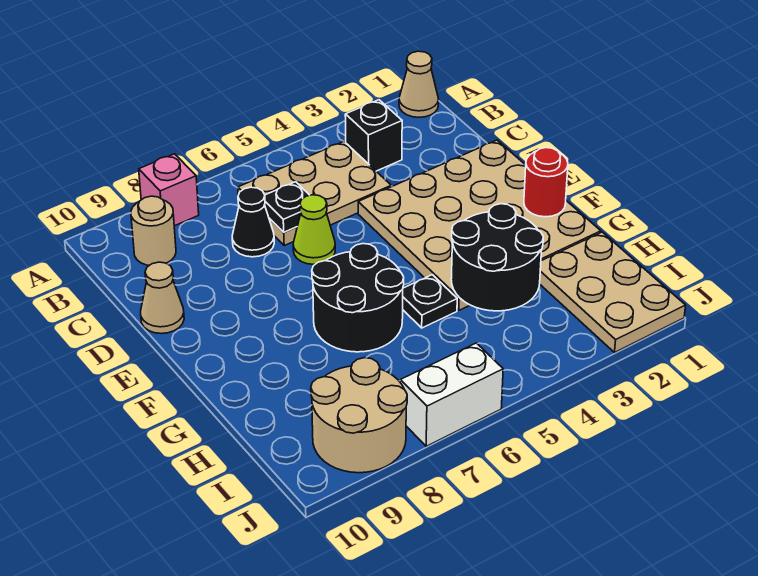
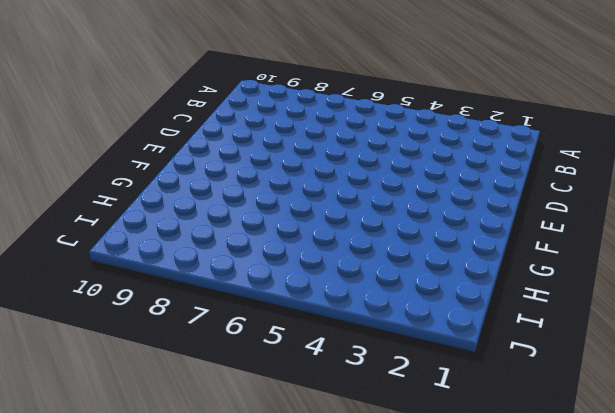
none -> tan cone A1 level 1
none -> pink brick A8 level 1
none -> black brick B3 level 1

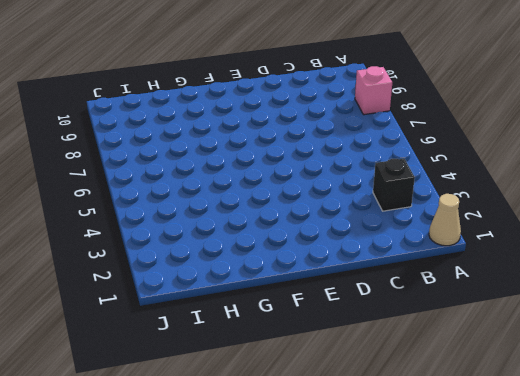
none -> tan plate B4:C6 level 1
none -> tan round brick B9 level 1
none -> black cone C7 level 1

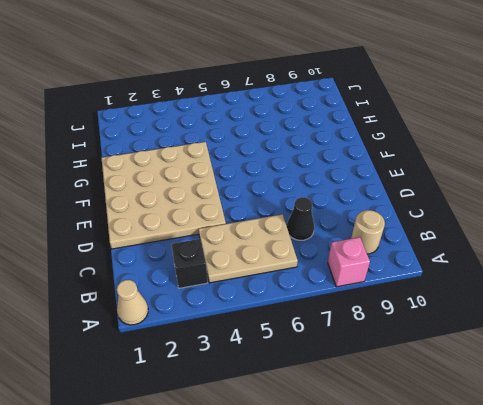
none -> lime cone D6 level 1
none -> tan cone D10 level 1
none -> black round brick F6:G7 level 1

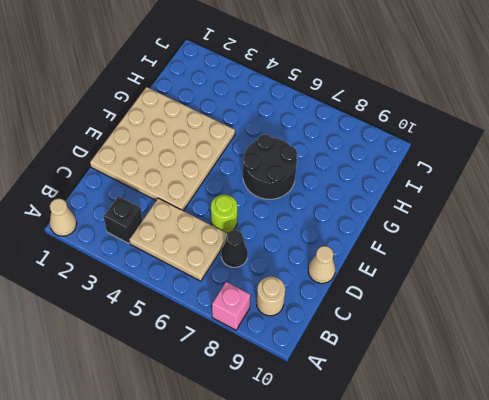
lime round brick D6 level 1 -> lime cone D6 level 1
none -> black plate G5 level 1
none -> tan plate H1:J2 level 1
none -> tan round brick I8:J9 level 1

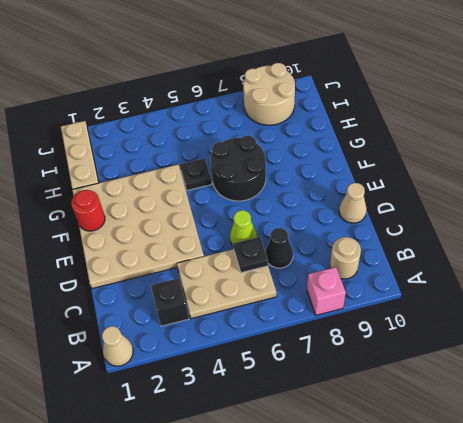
tan plate H1:J1 level 1 -> tan plate H1:J2 level 1
none -> white brick J6:J7 level 1
none -> black round brick G3:H4 level 2

